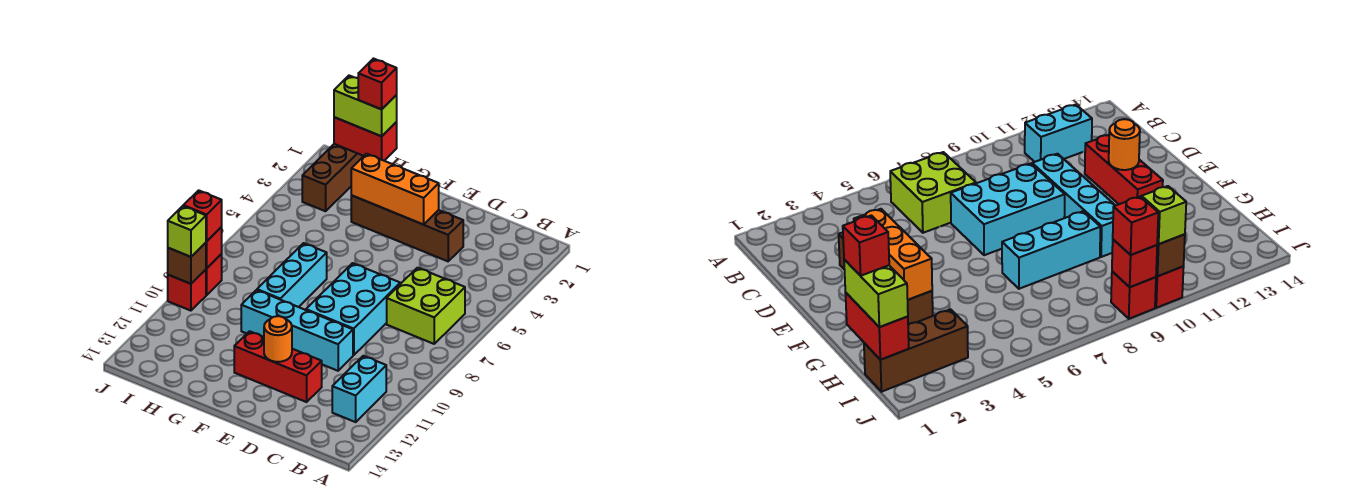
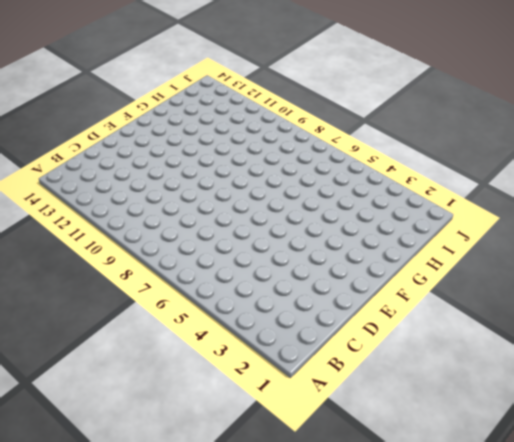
none -> lime brick B6:C7 level 1
none -> cyan brick B11:B12 level 1
none -> brown brick D3:G3 level 1

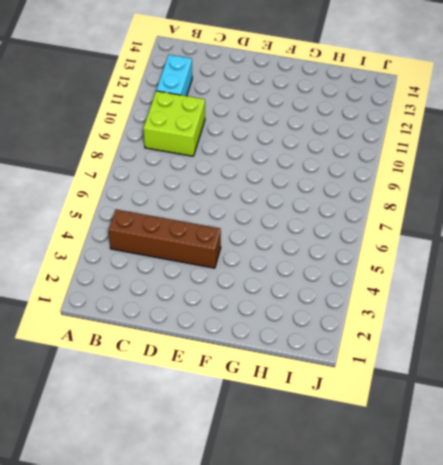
brown brick B4:E4 level 1 -> brown brick D3:G3 level 1
lime brick B9:C10 level 1 -> lime brick B6:C7 level 1
none -> cyan brick D7:E9 level 1
none -> cyan brick D10:G10 level 1
none -> red brick D12:F12 level 1

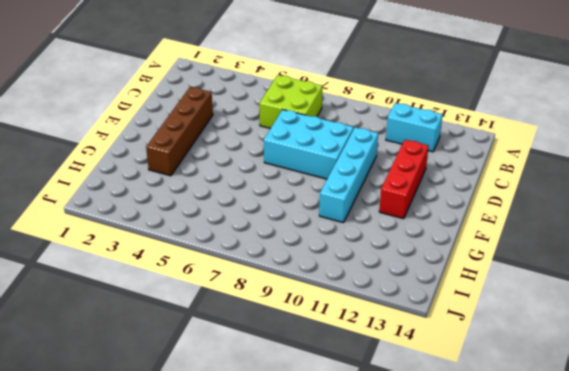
none -> cyan brick G7:G9 level 1
none -> brown brick I1:I3 level 1
none -> red brick J9 level 1

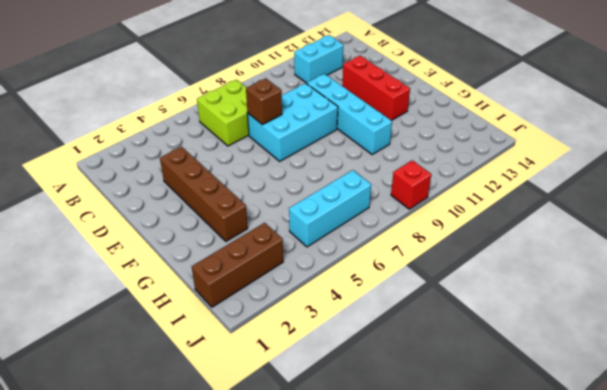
brown brick D7 level 2 -> brown brick J10 level 2
cyan brick I5:I7 level 1 -> cyan brick G7:G9 level 1
none -> red brick J10 level 1
none -> orange brick E3:G3 level 2
none -> orange round brick E12 level 2

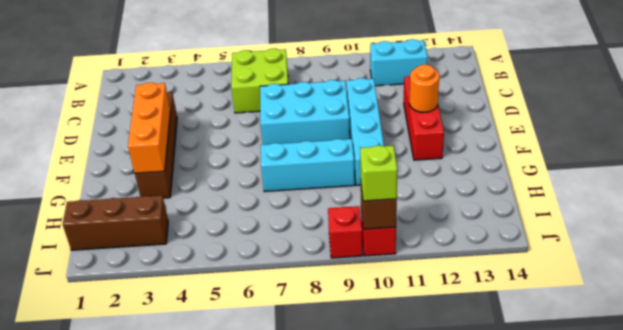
none -> red brick H1:I1 level 2
none -> red brick J9 level 2
none -> lime brick H1:I1 level 3

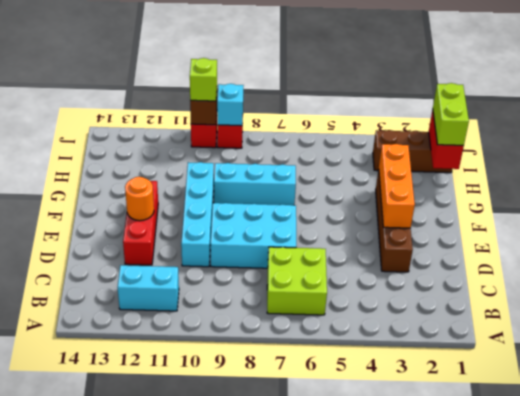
cyan brick J9 level 2 -> red brick J9 level 2
none -> red brick J9 level 3
none -> red brick H1 level 4

